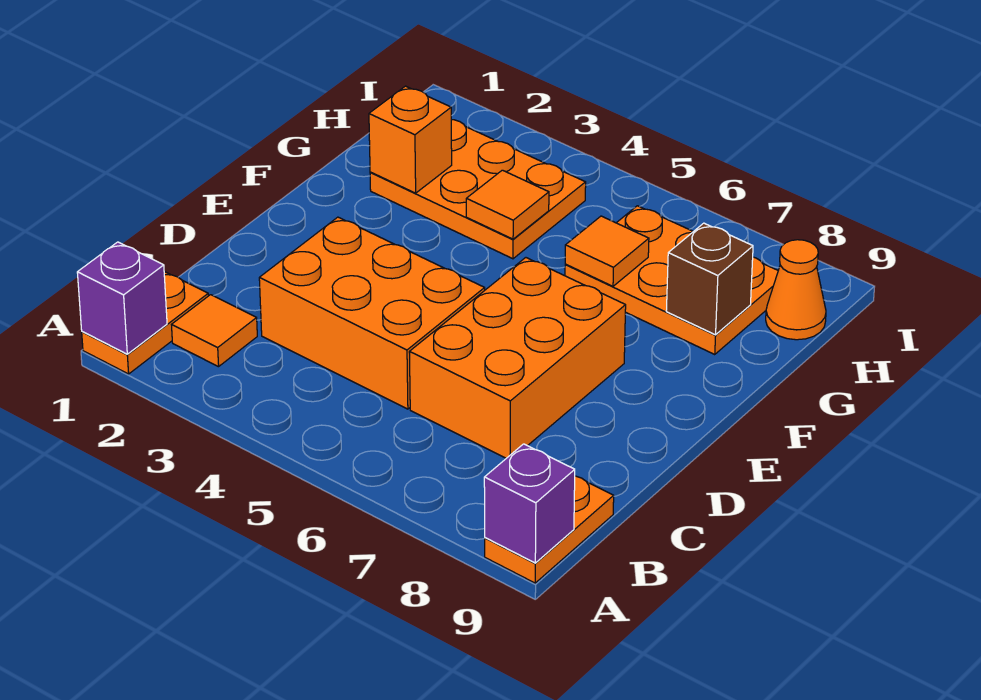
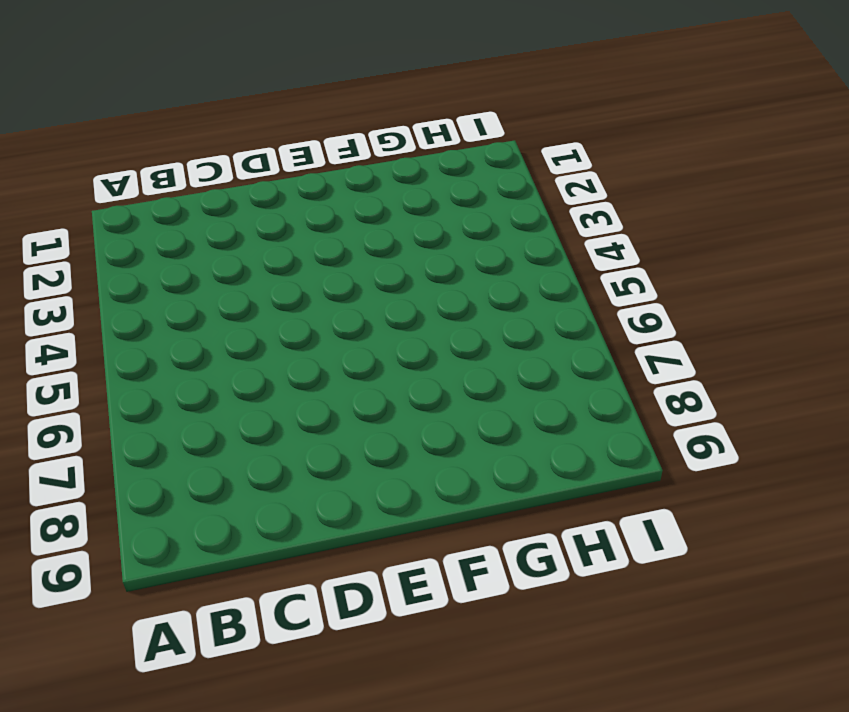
none -> orange plate A1:B1 level 1
none -> orange plate A9:B9 level 1
none -> orange tile B2 level 1

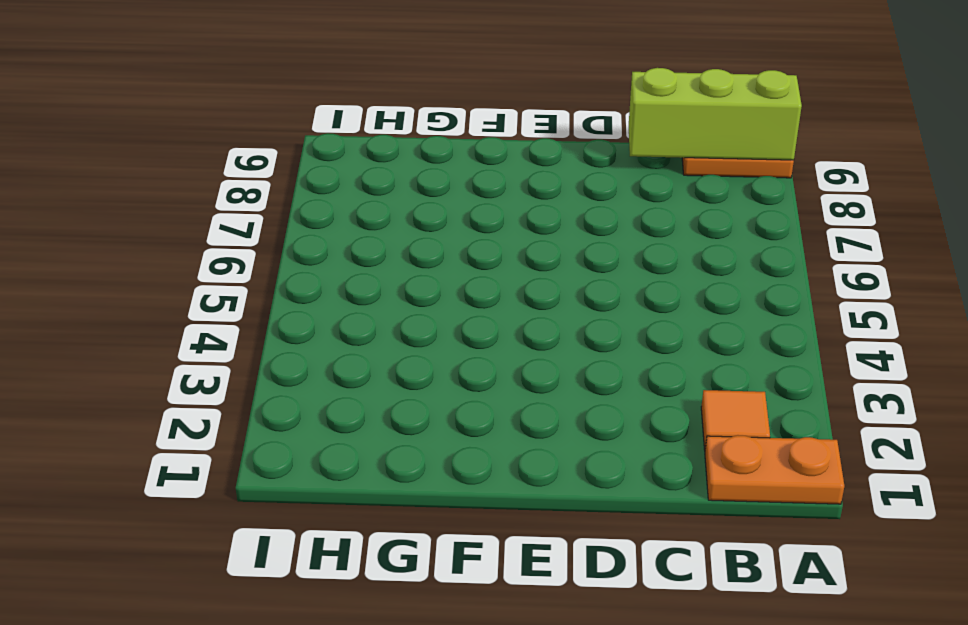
lime brick A9:C9 level 2 -> purple brick A9 level 2
none -> orange brick C3:D5 level 1
none -> orange brick C6:E7 level 1
none -> orange plate G2:H4 level 1

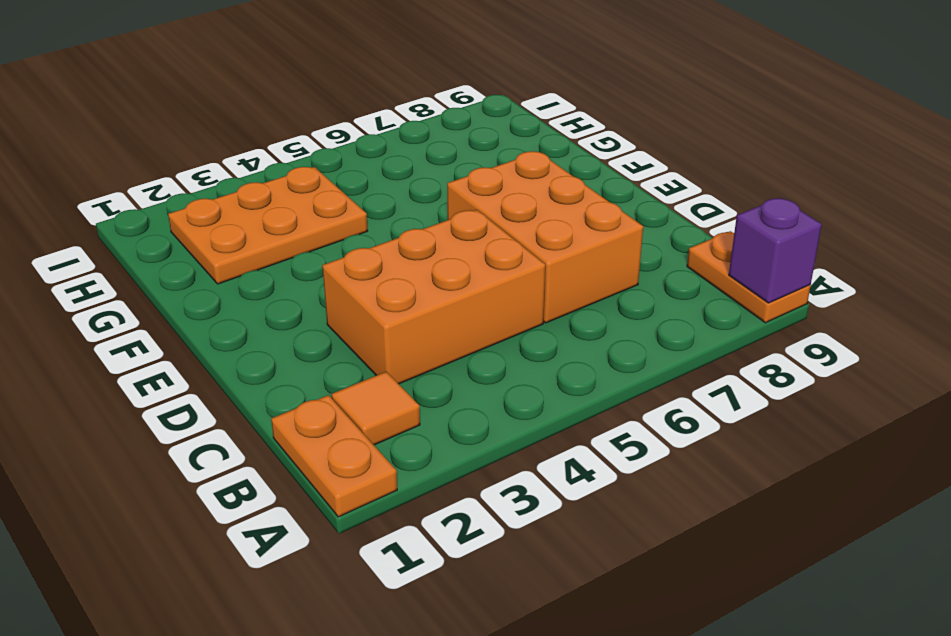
none -> orange plate G6:H8 level 1
none -> orange cone H9 level 1
none -> purple brick A1 level 2

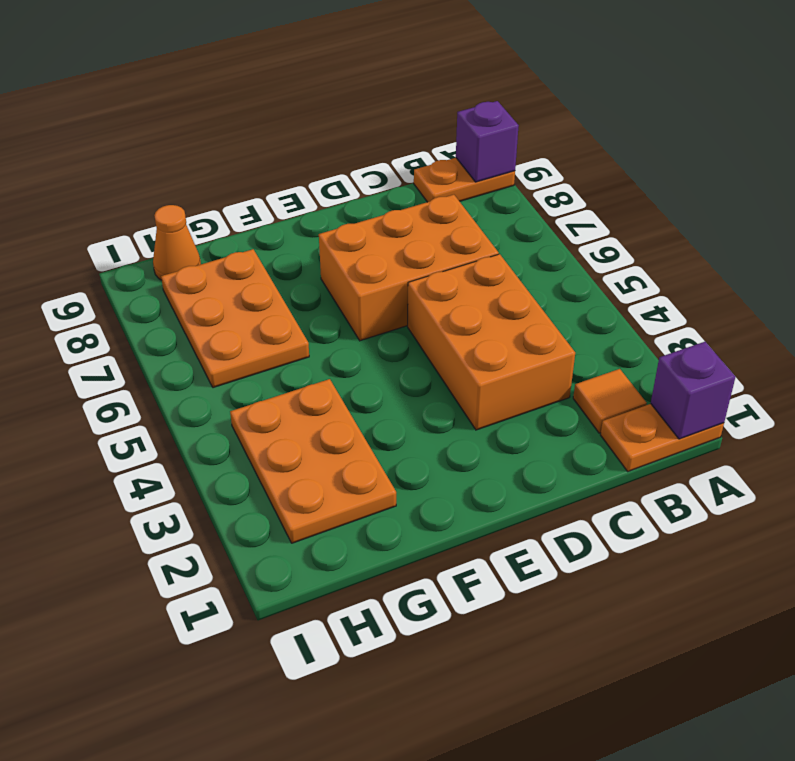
none -> orange brick G2 level 2
none -> orange tile G4 level 2
none -> orange tile G6 level 2

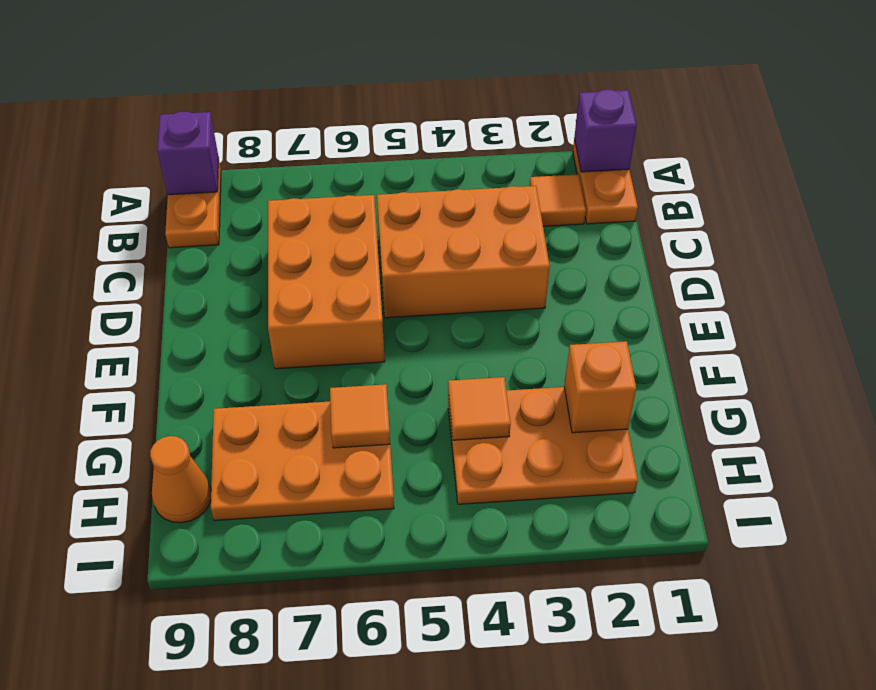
none -> brown brick G8 level 2

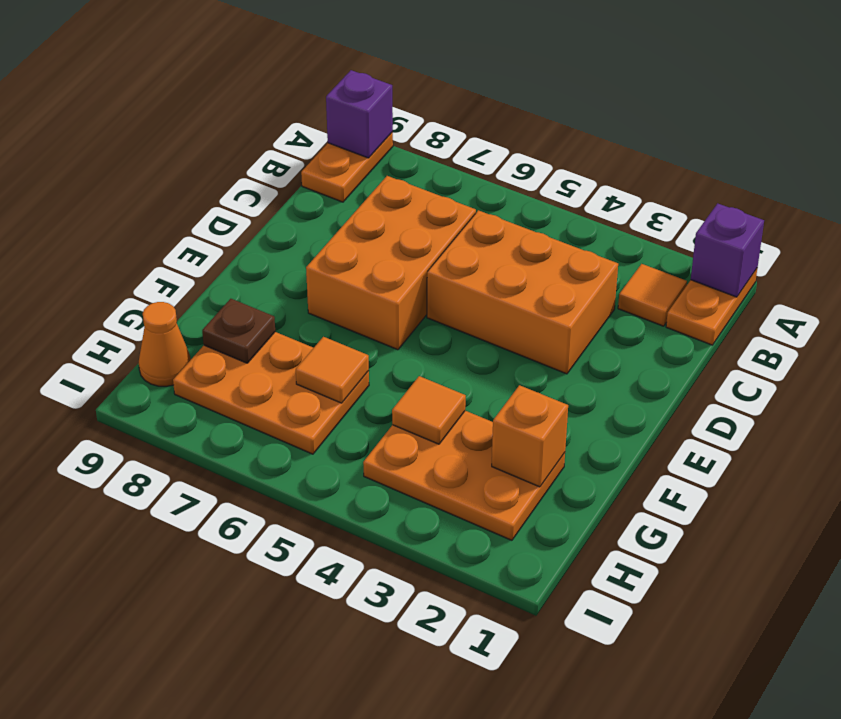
brown plate G8 level 2 -> brown brick G8 level 2

